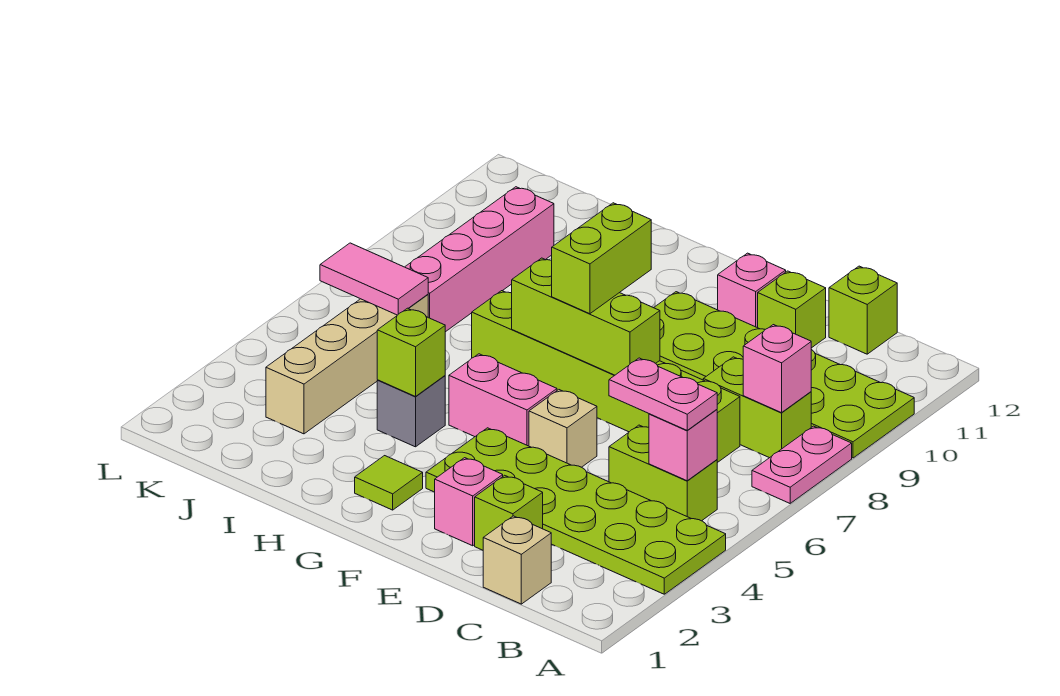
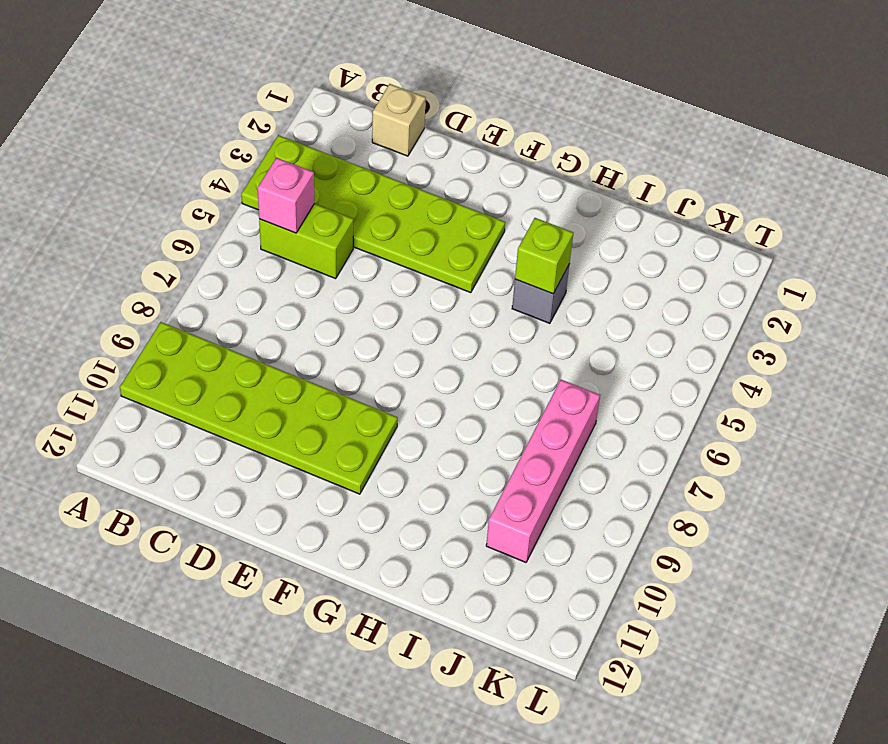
none -> pink plate A7:A8 level 1
none -> lime brick B8:C8 level 1
none -> lime brick C7:H7 level 1

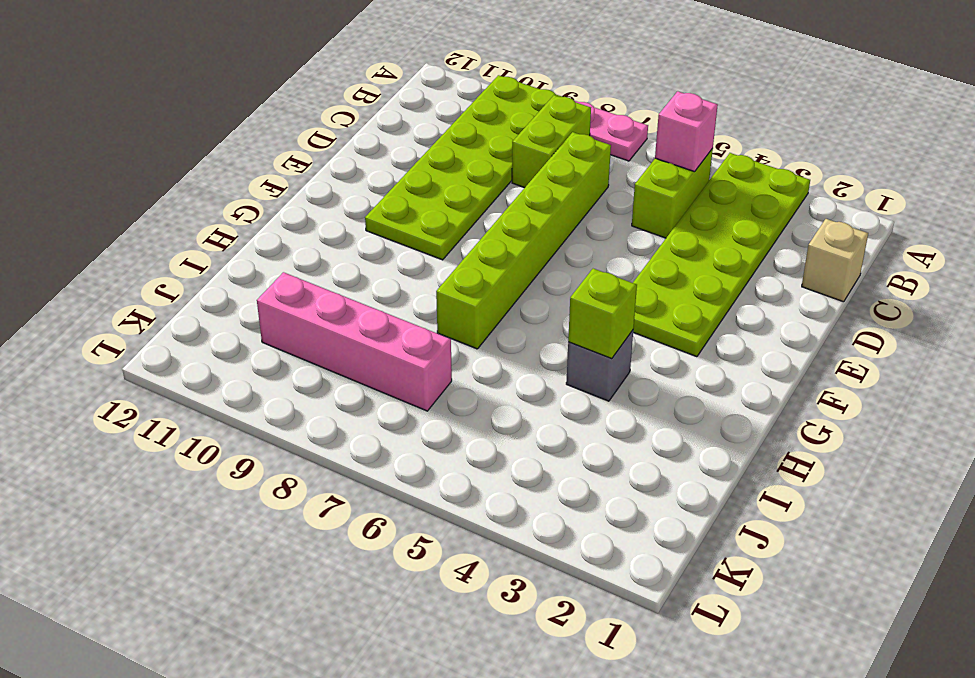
none -> lime brick C12 level 1
none -> lime brick D2 level 1
none -> lime brick D11 level 1

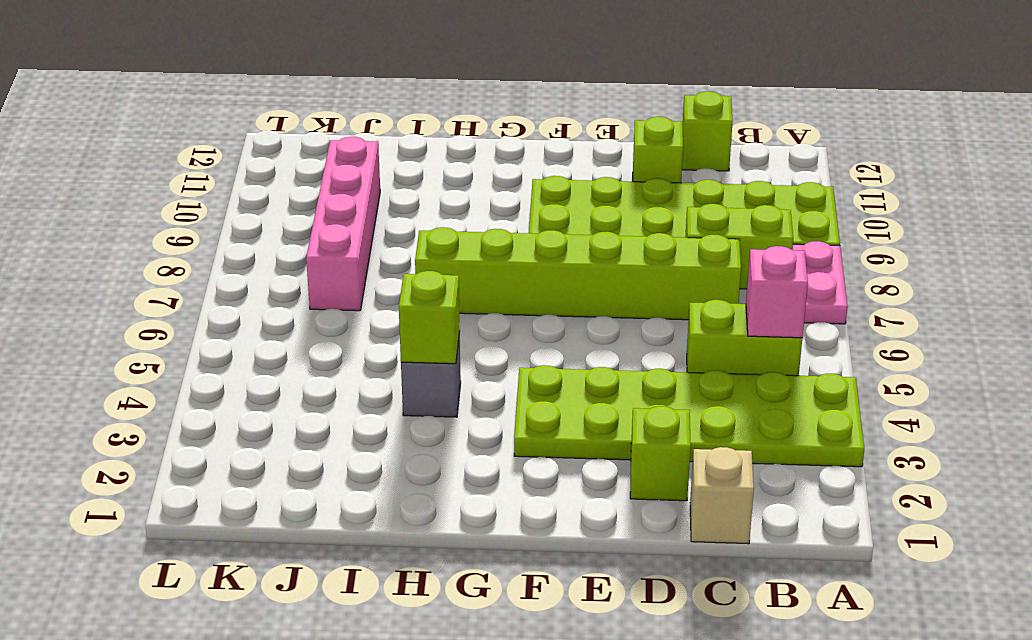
none -> pink brick E2 level 1
none -> tan brick E5 level 1
none -> pink brick E11 level 1

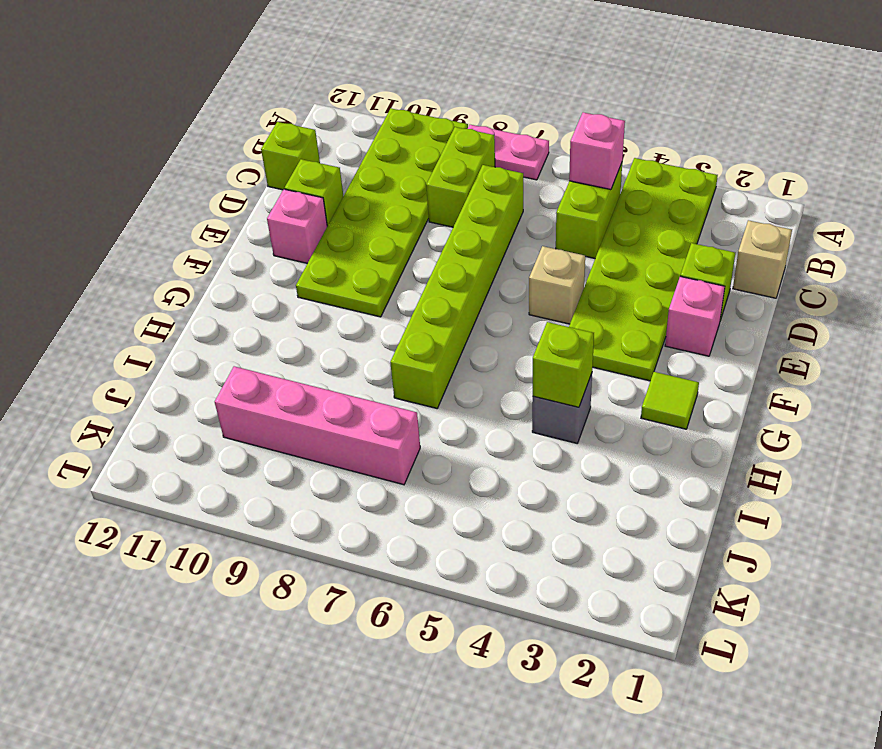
none -> pink brick F5:G5 level 1
none -> tan brick J3:J6 level 1
none -> pink brick B8 level 2

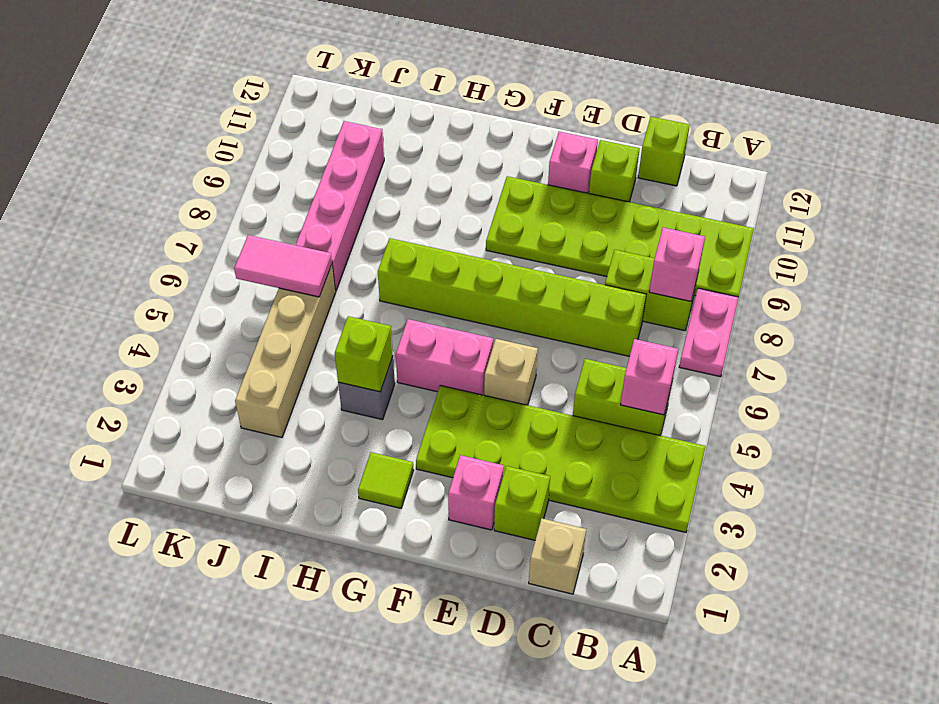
none -> lime brick E7:G7 level 2
none -> pink plate B5:C5 level 3
none -> lime brick F7:F8 level 3

